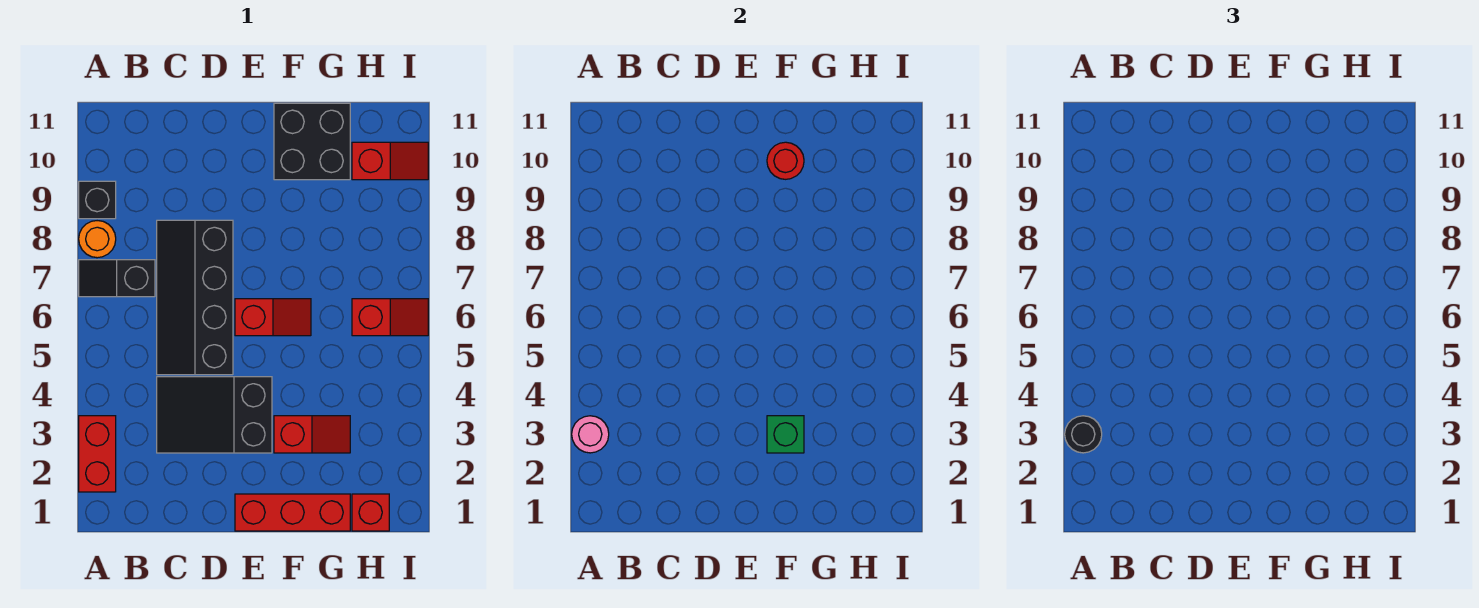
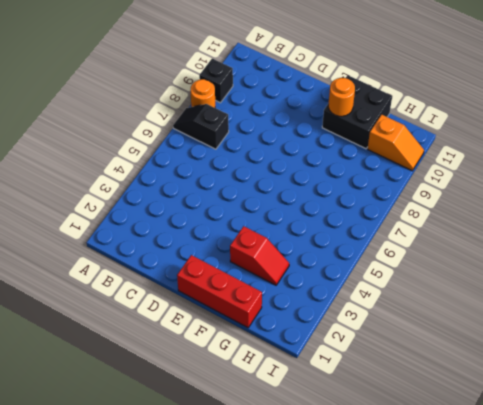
orange round brick F10 level 2 -> red round brick F10 level 2
orange slope H10:I10 level 1 top H -> red slope H10:I10 level 1 top H
none -> red brick A2:A3 level 1
none -> black slope C3:E4 level 1 top E
none -> black slope C5:D8 level 1 top D

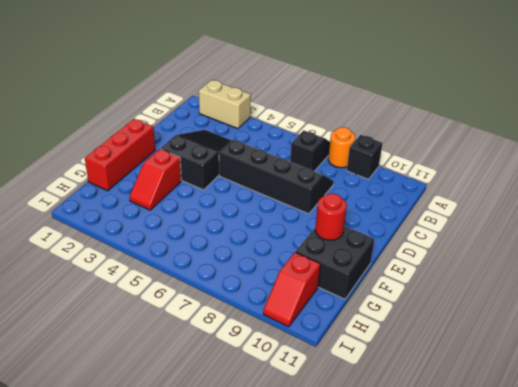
tan brick A2:A3 level 1 -> red brick A2:A3 level 1
none -> red slope E6:F6 level 1 top E
none -> red brick H1 level 1
none -> red slope H6:I6 level 1 top H

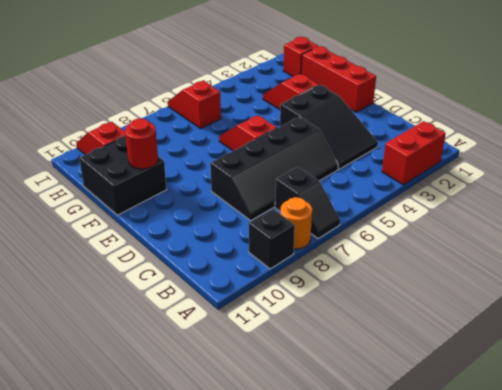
none -> pink round brick A3 level 2
none -> green brick F3 level 2
none -> black round brick A3 level 3

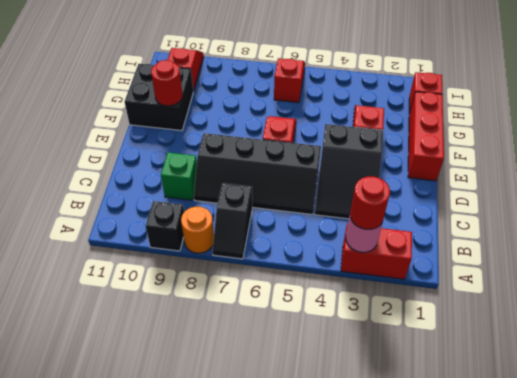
red round brick A3 level 3 -> black round brick A3 level 3
green brick C9 level 1 -> green brick F3 level 2

